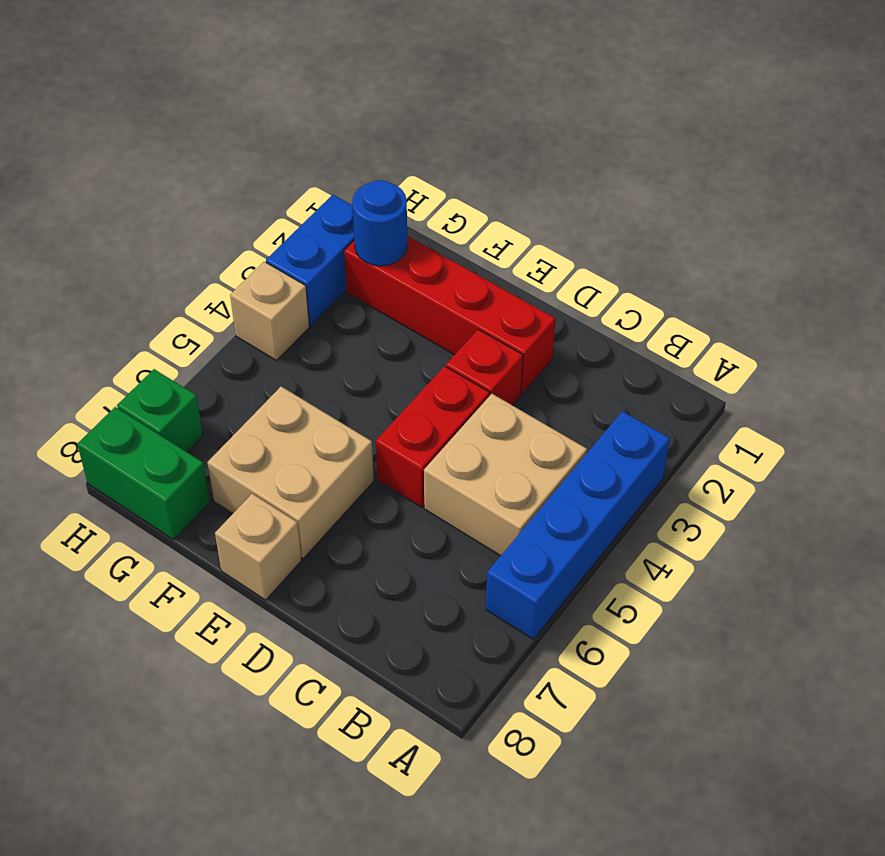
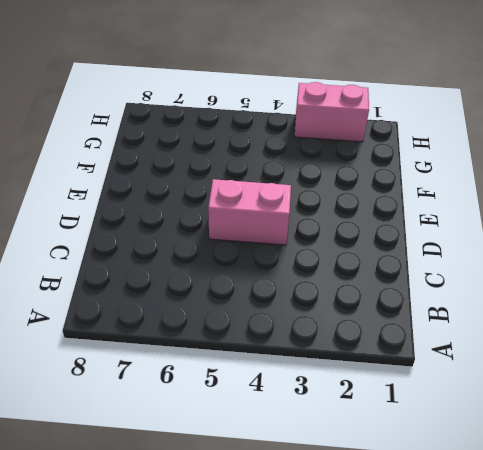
pink brick D4:D5 level 1 -> red brick D4:D5 level 1
pink brick H2:H3 level 1 -> blue brick H2:H3 level 1
none -> blue brick A3:A6 level 1
none -> tan brick B4:C5 level 1
none -> red brick D2:G2 level 1

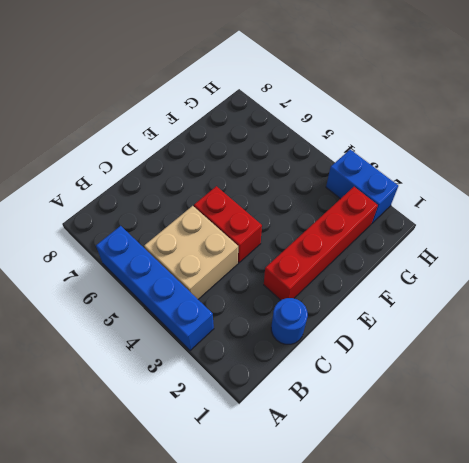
blue round brick C1 level 1 -> blue round brick G2 level 2
none -> red brick D3 level 1
none -> tan brick E6:F7 level 1
none -> tan brick E8 level 1

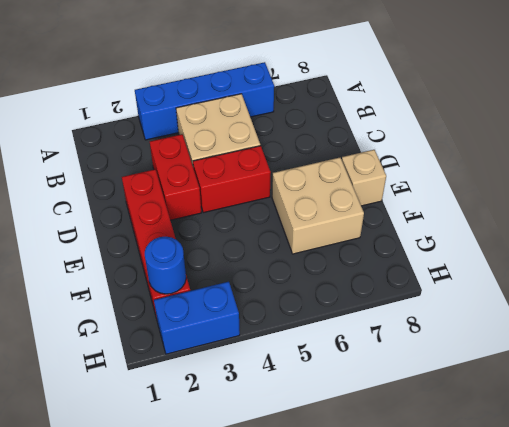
red brick C3:D3 level 1 -> red brick D3 level 1
none -> green brick G8:H8 level 1
none -> tan brick H4 level 1
none -> green brick H7 level 1

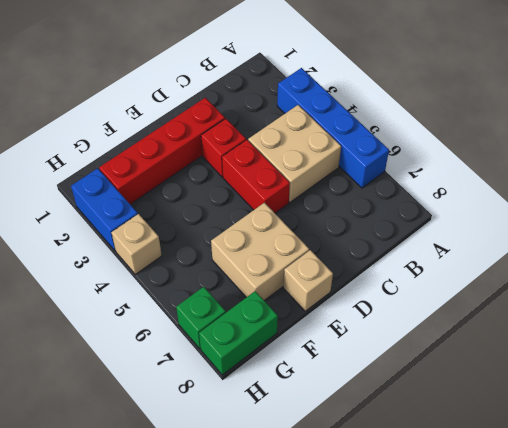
none -> blue round brick G2 level 2

